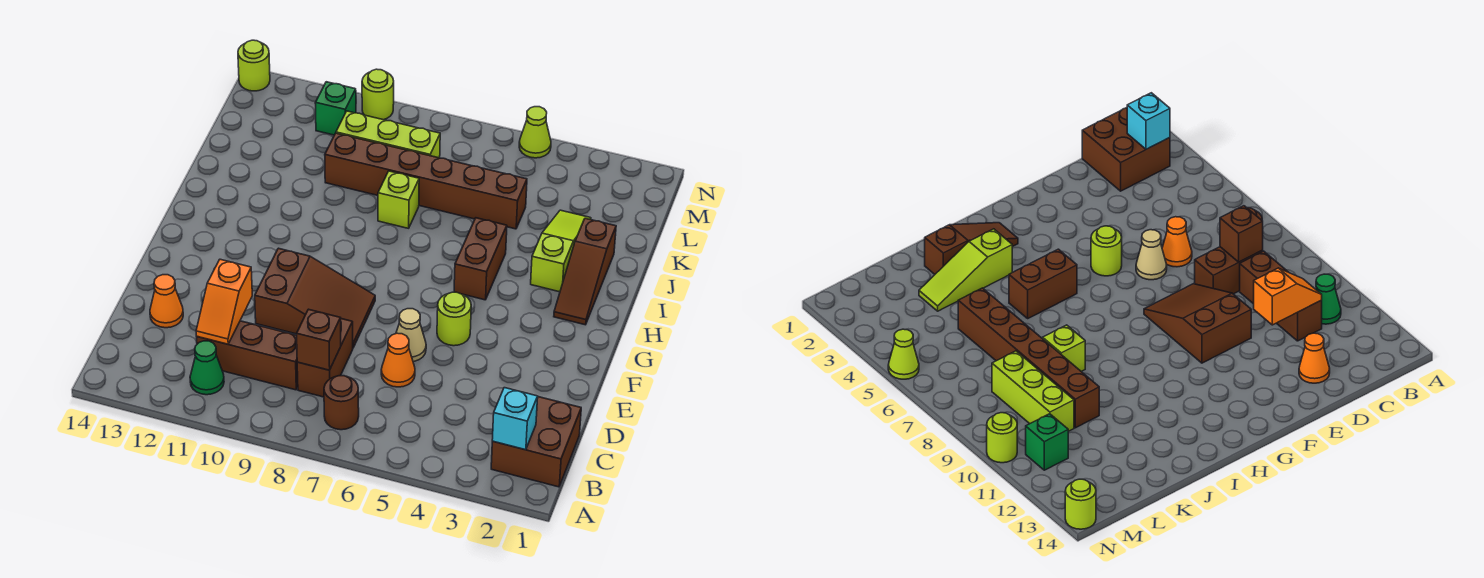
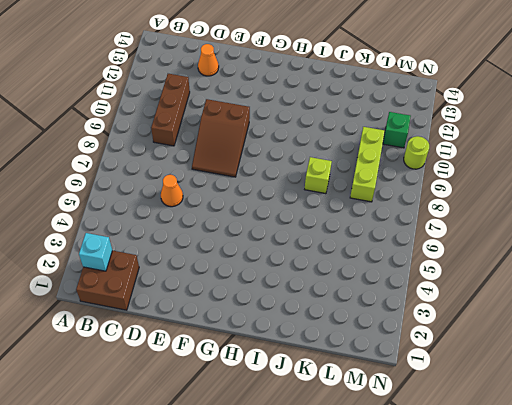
none -> brown round brick B7 level 1
none -> green cone B11 level 1
none -> brown brick C8:D8 level 1

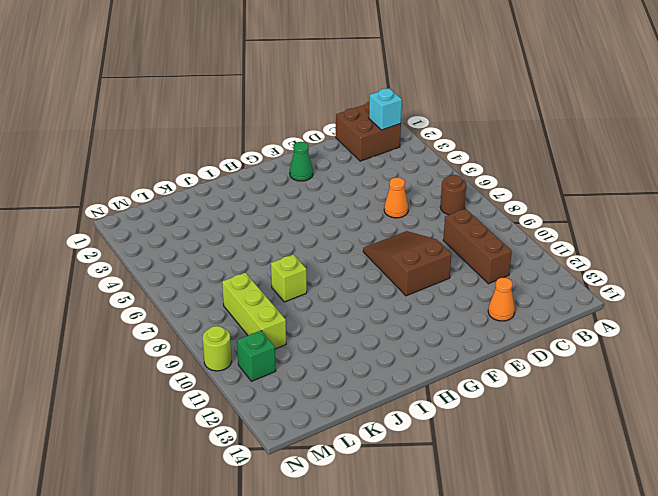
green cone F2 level 1 -> green cone B11 level 1
none -> brown brick C8:D8 level 1
none -> tan cone E6 level 1
none -> lime round brick F5 level 1

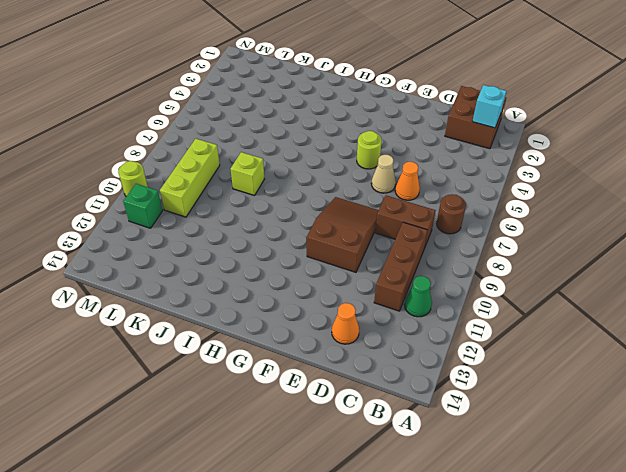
none -> brown slope H2:J2 level 1 top J
none -> brown brick H5:I5 level 1
none -> lime slope I3:K3 level 1 top I

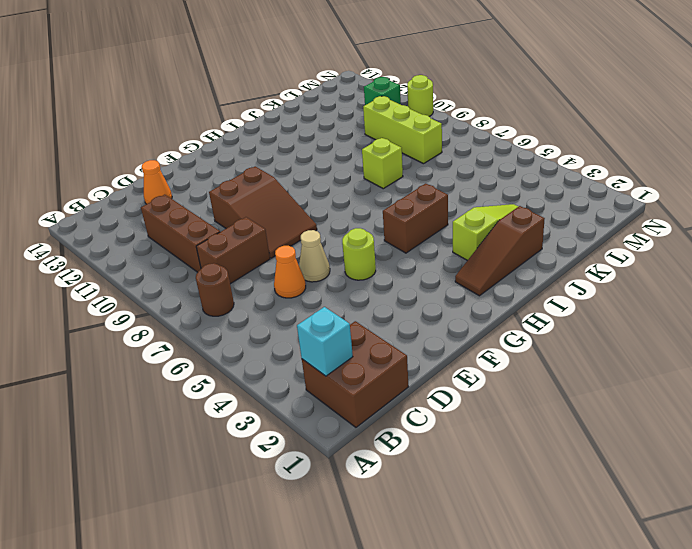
none -> green cone B11 level 1
none -> brown brick K5:K10 level 1
none -> lime cone N5 level 1

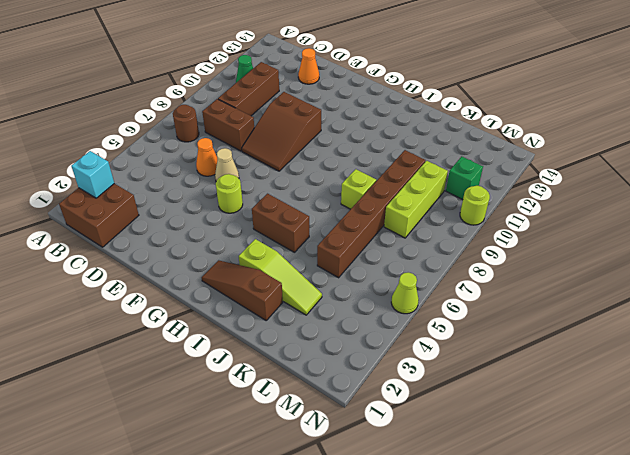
none -> lime round brick N14 level 1
none -> brown brick C8 level 2
none -> orange slope C11:D11 level 2 top D

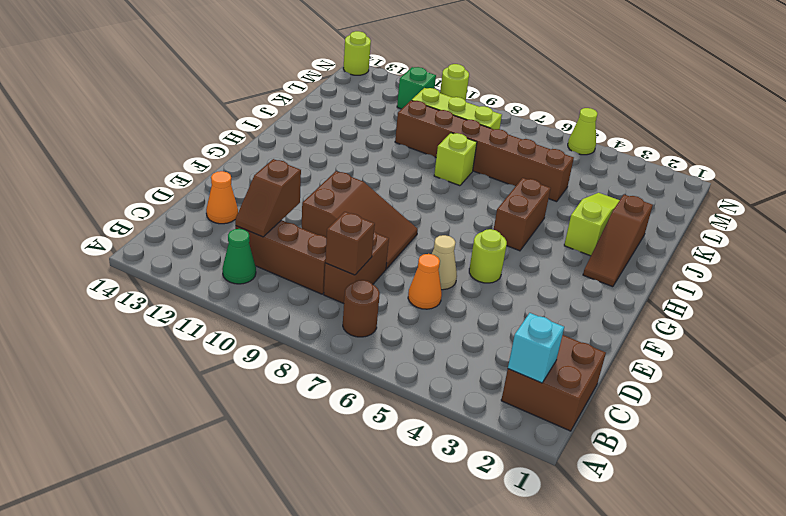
brown slope C11:D11 level 2 top D -> orange slope C11:D11 level 2 top D

